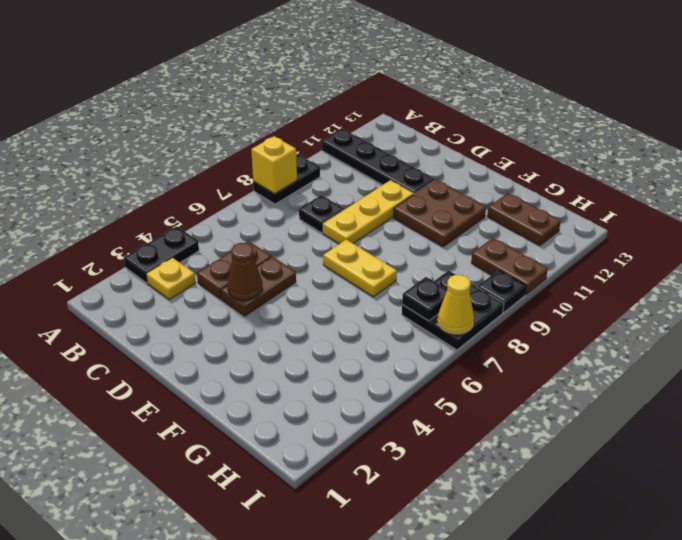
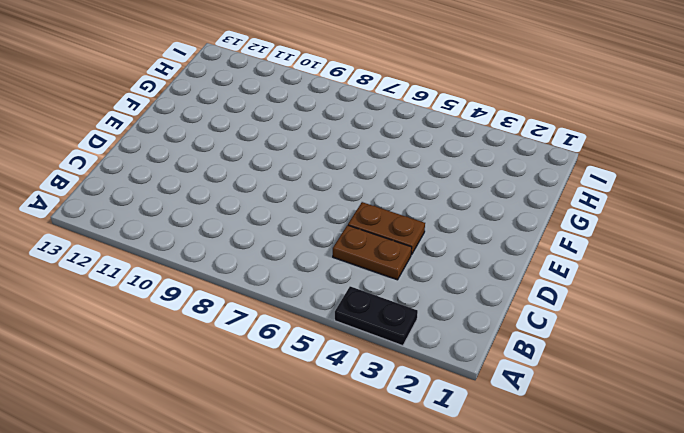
none -> black plate A8:A9 level 1
none -> black plate A11:D11 level 1
none -> yellow plate B3 level 1

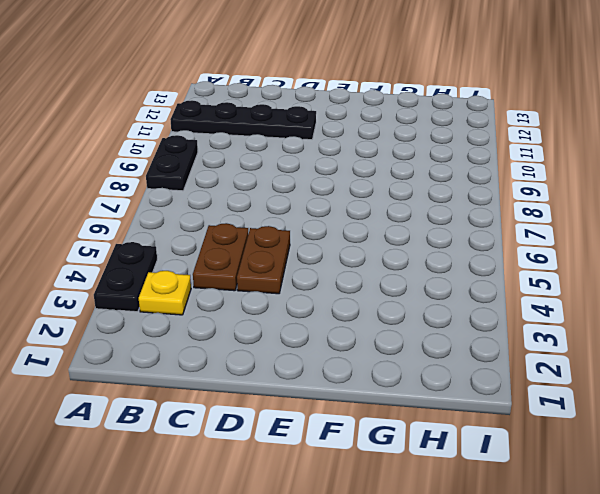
none -> black plate C8 level 1
none -> yellow plate D8:D10 level 1
none -> yellow plate E7:F7 level 1

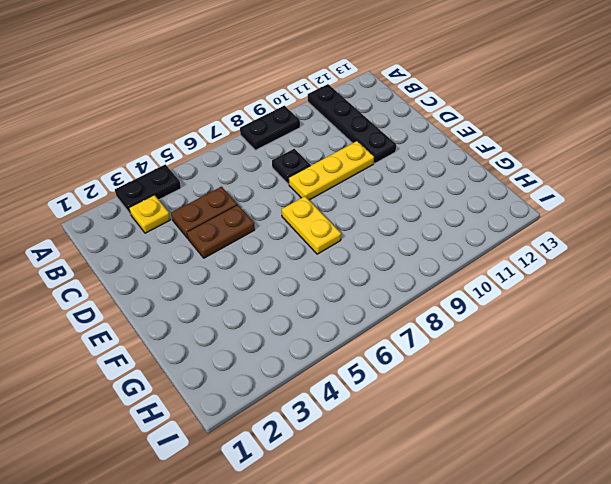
none -> brown plate E10:F11 level 1
none -> brown plate G12:H12 level 1
none -> black plate H7:I8 level 1

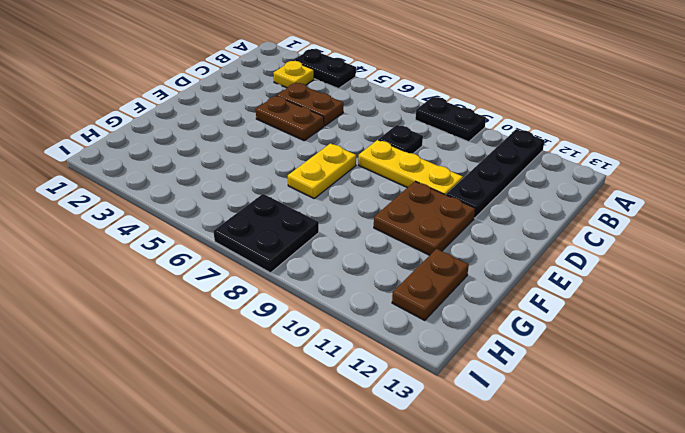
none -> brown plate H10:I10 level 1
none -> black plate I9 level 1
none -> yellow brick A8 level 2

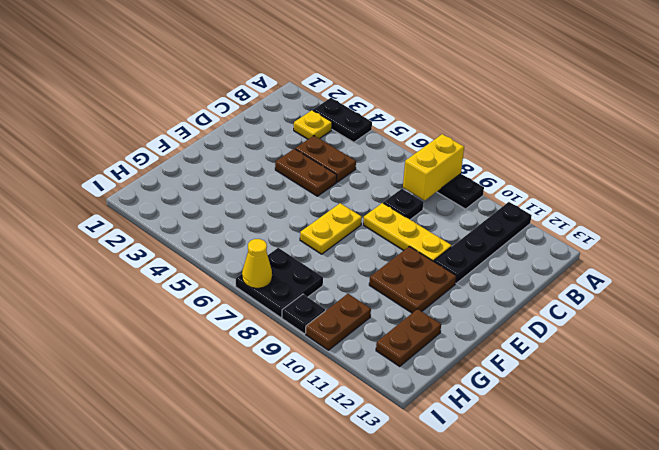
yellow brick A8:B8 level 2 -> yellow brick A8 level 2
none -> brown cone D4 level 2
none -> black plate H7 level 2

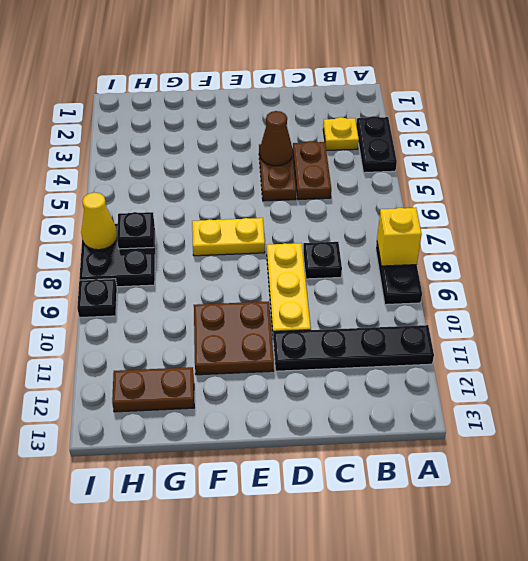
none -> brown plate H10:I10 level 1

